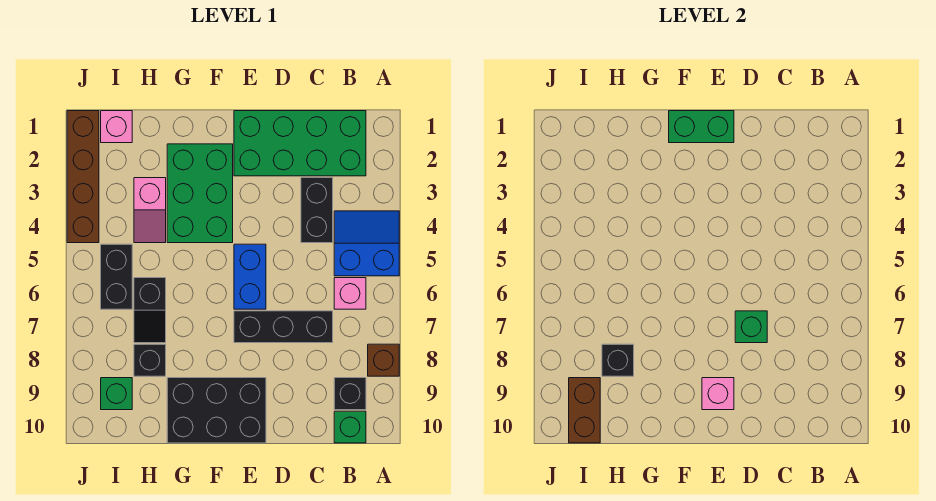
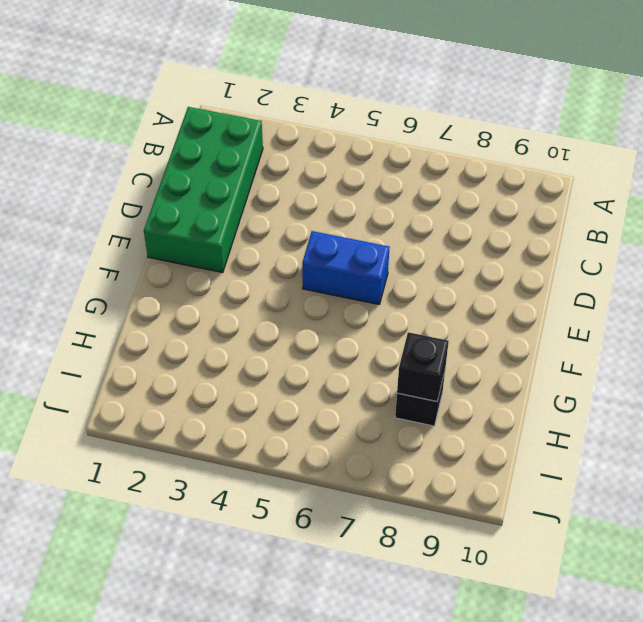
none -> blue slope A4:B5 level 1 top 5
none -> brown brick A8 level 1
none -> pink brick B6 level 1

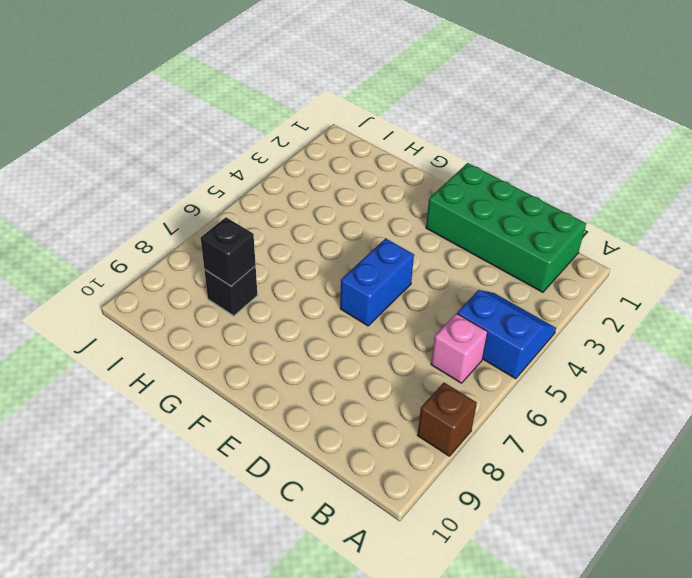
none -> black brick B9 level 1
none -> green brick B10 level 1
none -> black brick C3:C4 level 1

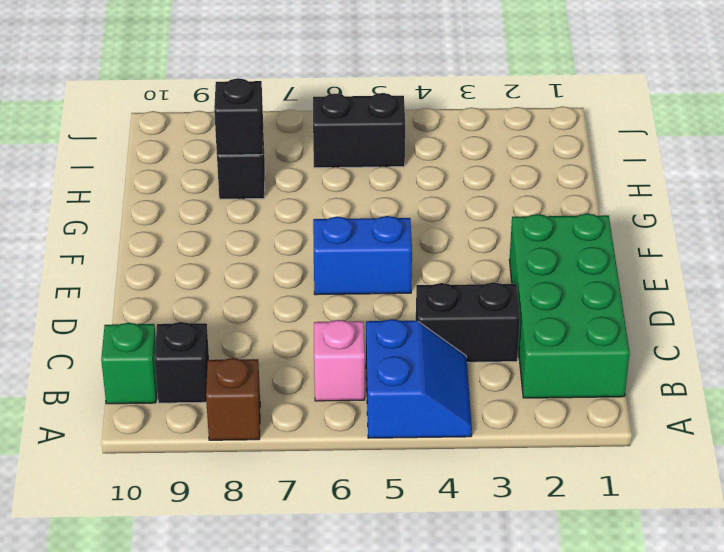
none -> black brick C7:E7 level 1
none -> black brick E9:G10 level 1
none -> green brick F2:G4 level 1

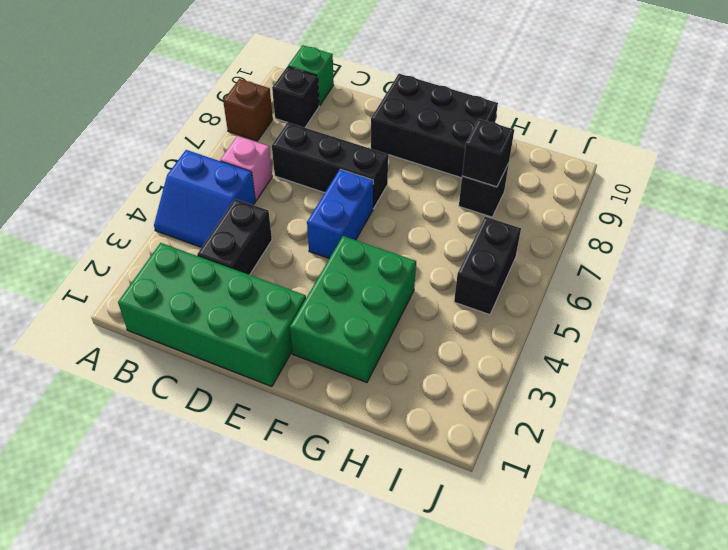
none -> pink slope H3:H4 level 1 top 3
none -> black slope H6:H7 level 1 top 6
none -> pink brick I1 level 1

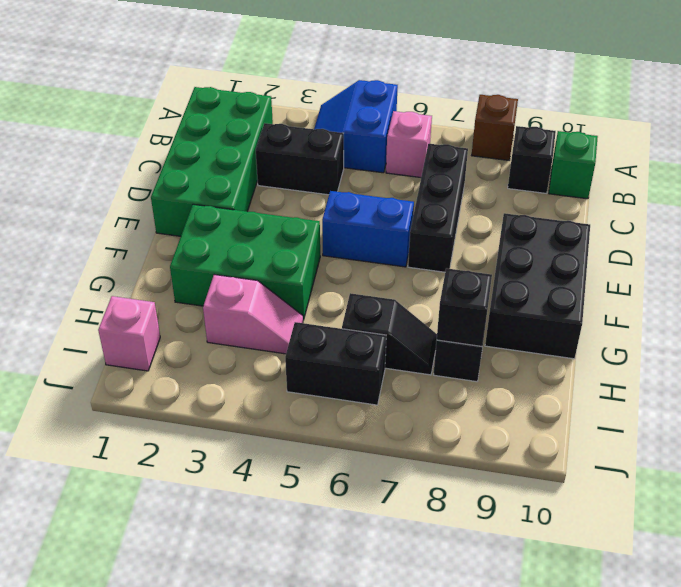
none -> green brick I9 level 1
none -> brown brick J1:J4 level 1
none -> green brick D7 level 2

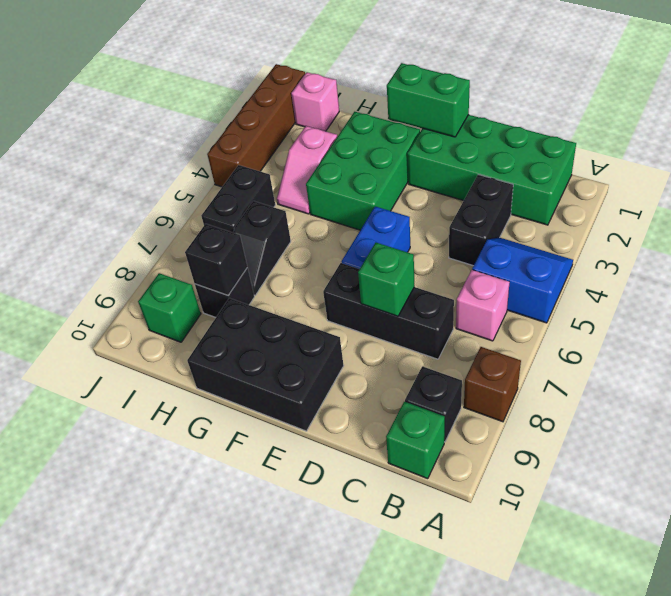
none -> pink brick E9 level 2
none -> brown brick I9:I10 level 2

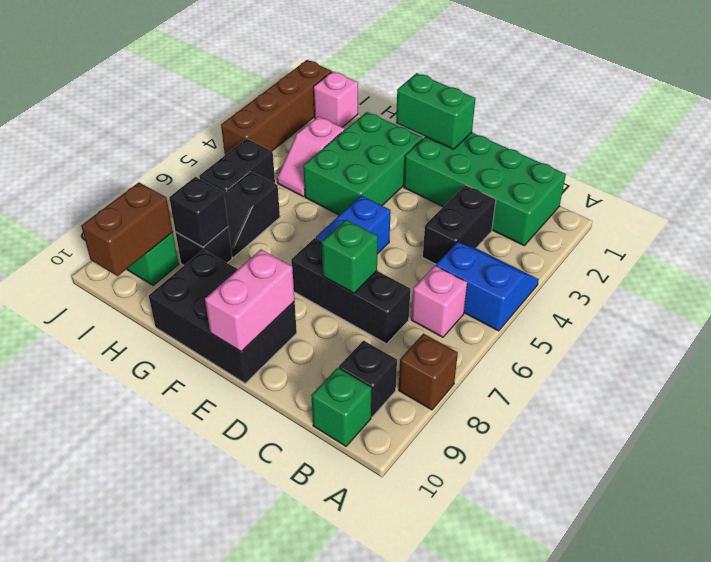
pink brick E9:E10 level 2 -> pink brick E9 level 2

